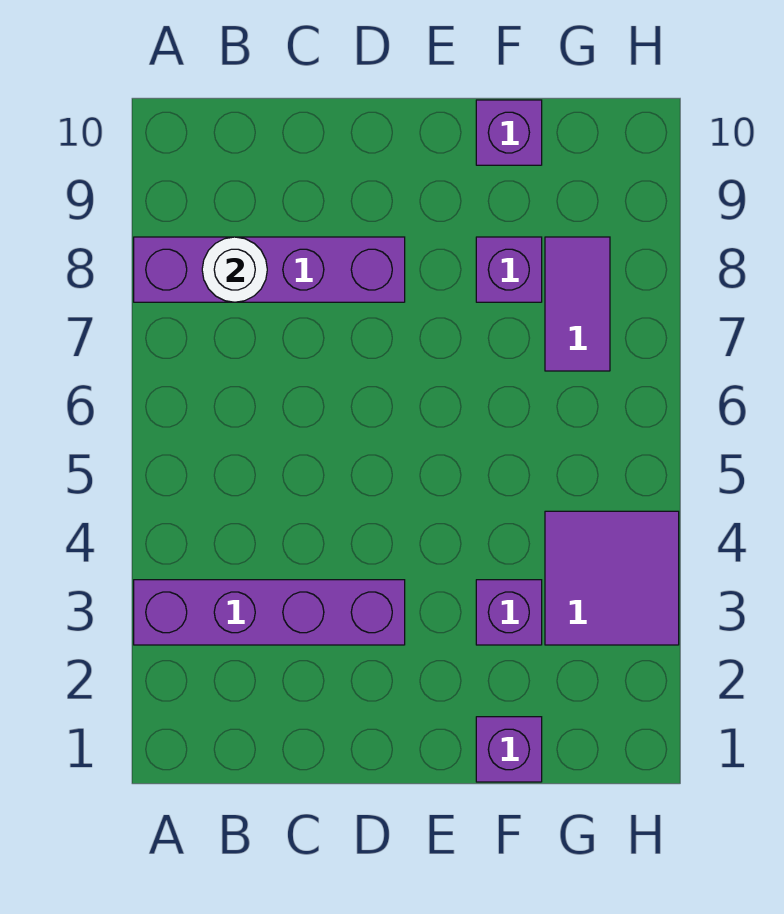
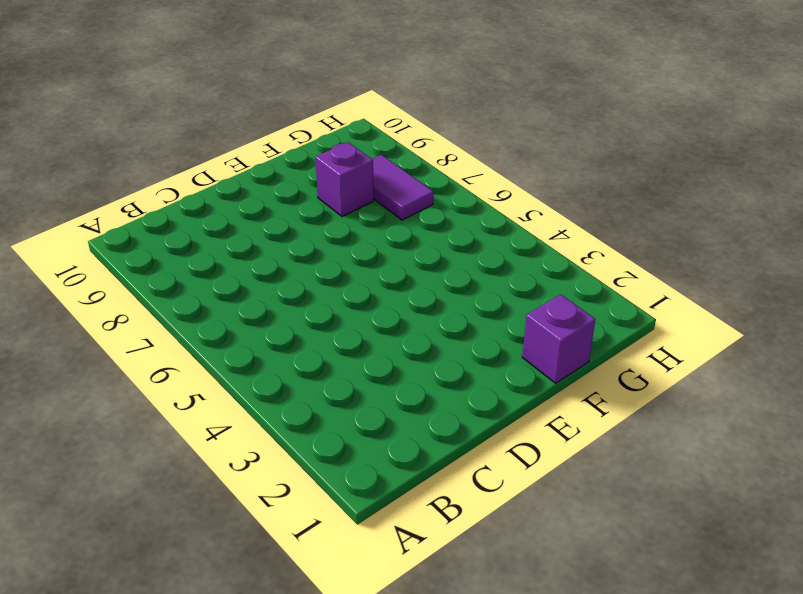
none -> purple brick A3:D3 level 1
none -> purple brick A8:D8 level 1

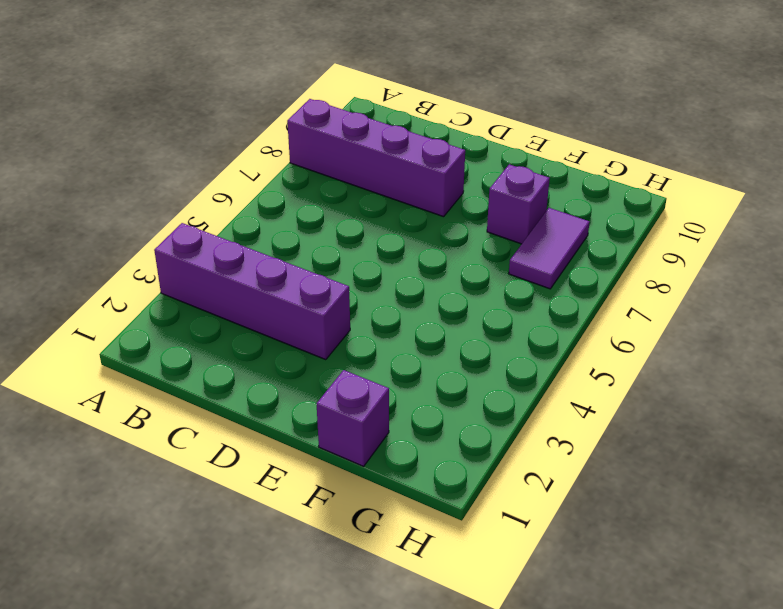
none -> purple brick F3 level 1
none -> purple brick F10 level 1

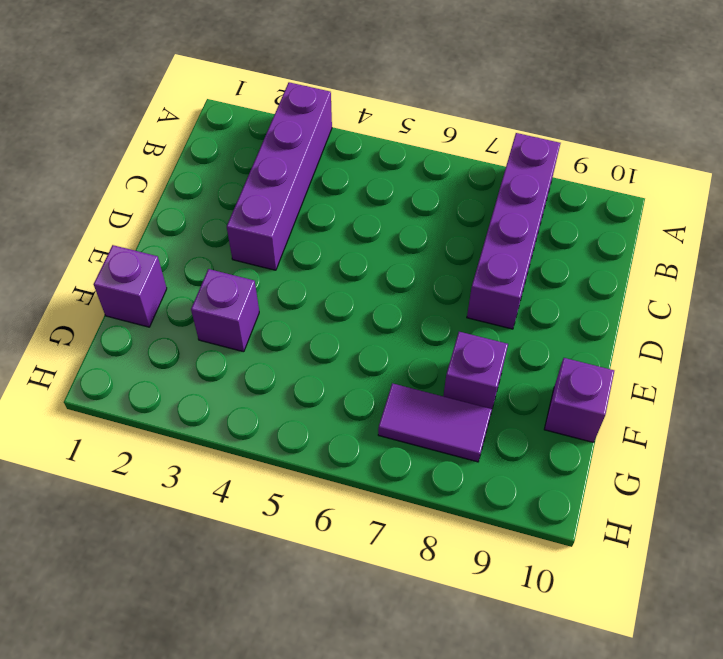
none -> purple tile G3:H4 level 1
none -> white round brick B8 level 2

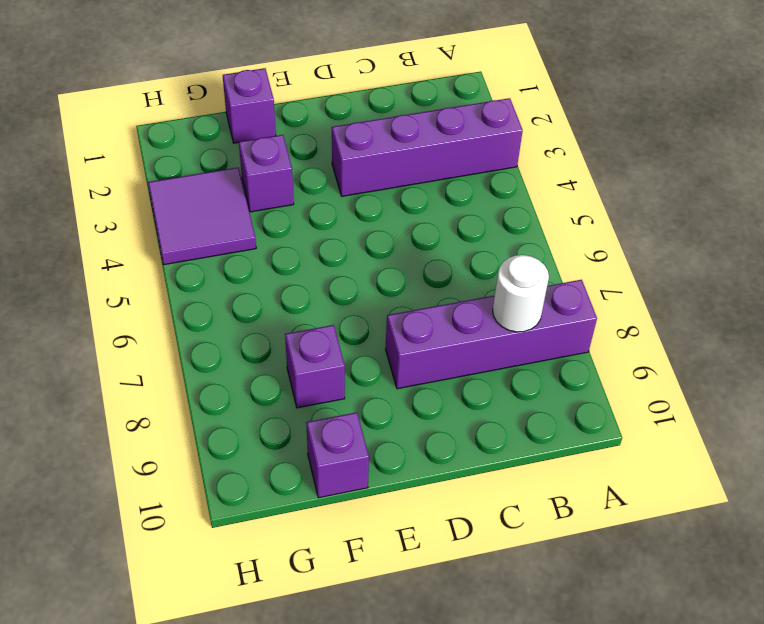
none -> purple tile G7:G8 level 1

